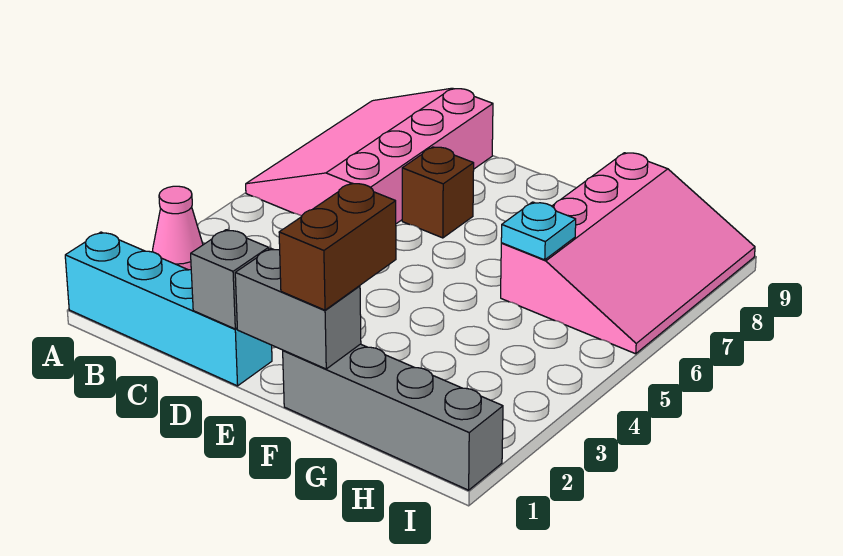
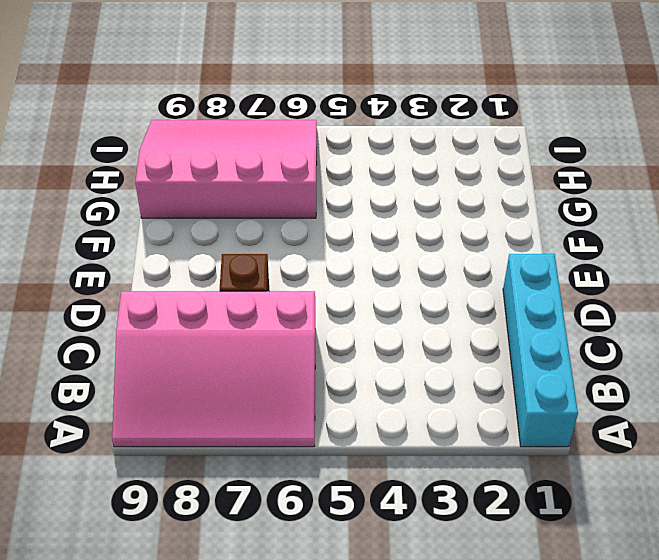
none -> pink cone A3 level 1
none -> grey brick F1:I1 level 1

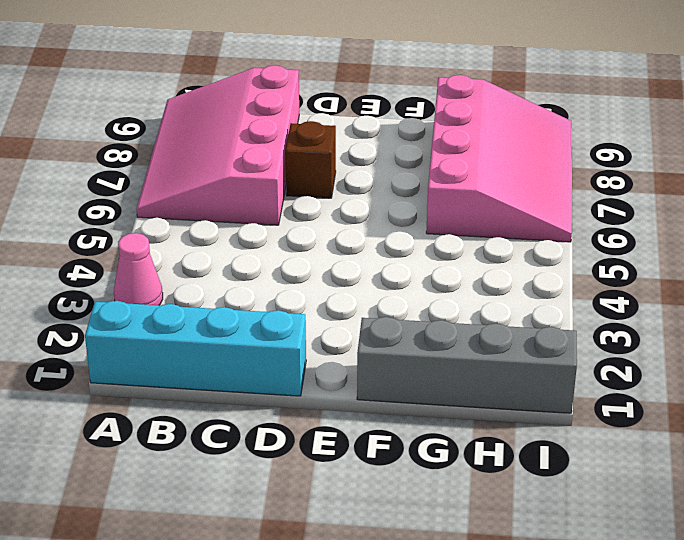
none -> grey brick D1 level 2
none -> grey brick E1:F1 level 2

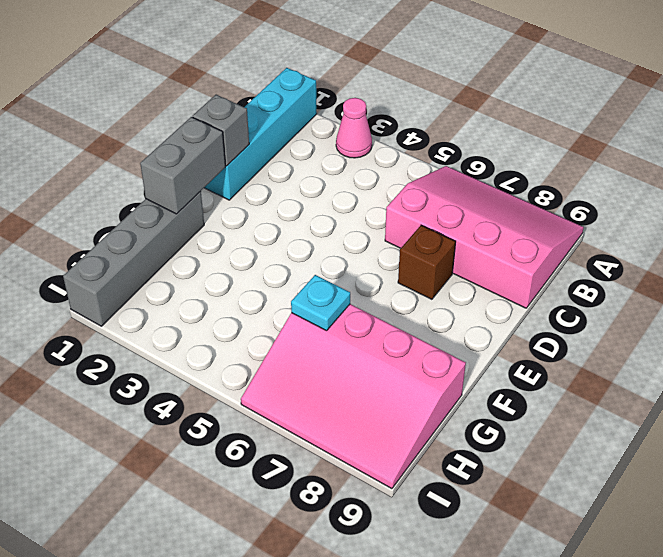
none -> brown brick F1:F2 level 3

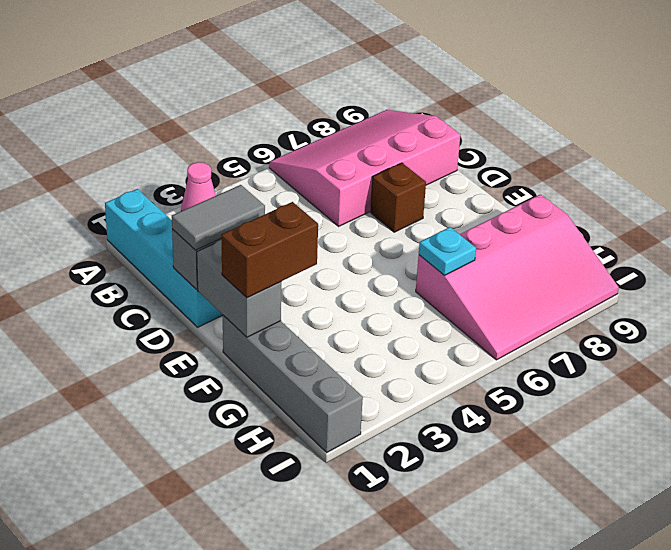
grey tile D1:D2 level 3 -> none

